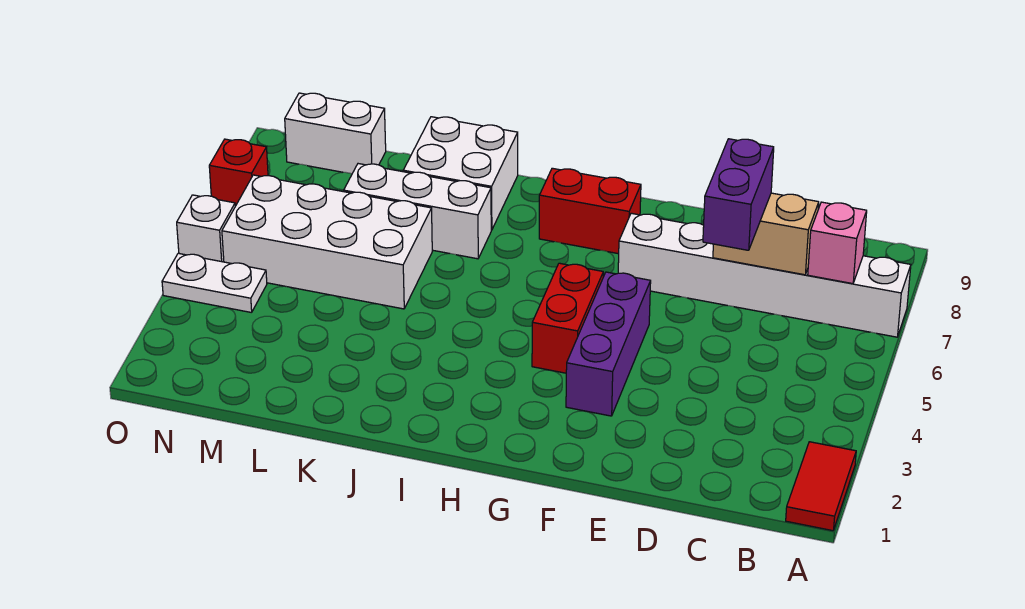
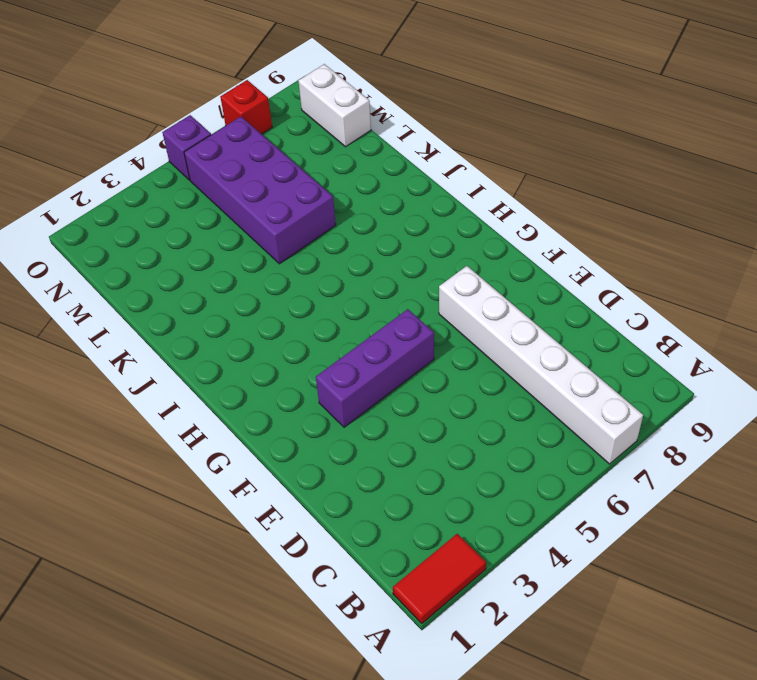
purple brick K5:N6 level 1 -> white brick K5:N6 level 1
purple brick O5 level 1 -> white brick O5 level 1
none -> red brick G4:G5 level 1
none -> red brick G8:H8 level 1
none -> white brick J7:L7 level 1

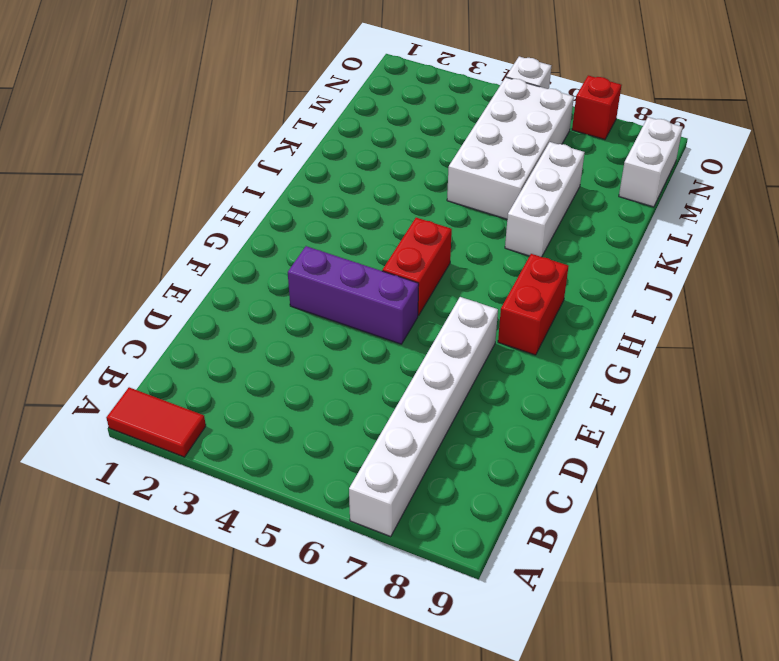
red brick G5:H5 level 1 -> red brick G4:G5 level 1
none -> white brick J8:K9 level 1
none -> white plate N4:O4 level 1
none -> pink brick B7 level 2

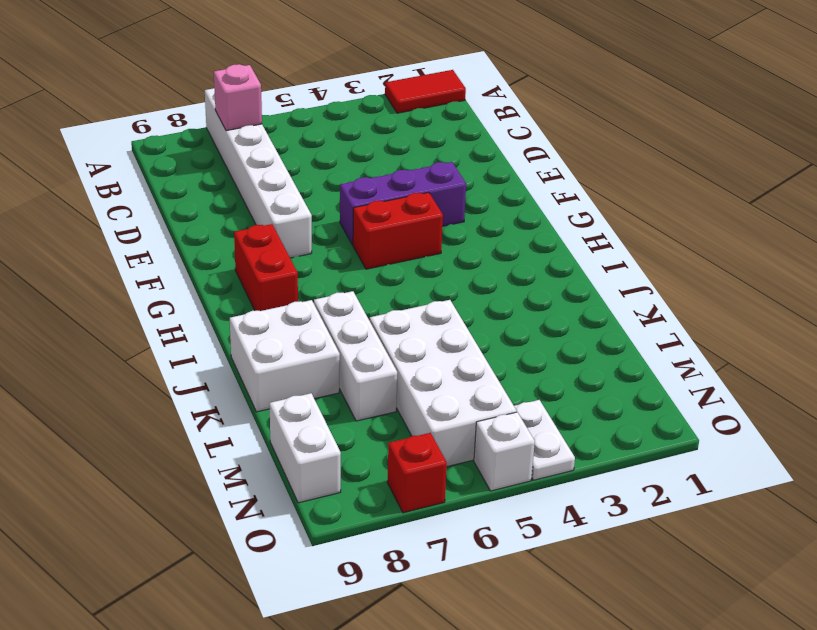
none -> tan brick C7:D7 level 2
none -> purple brick D6:D7 level 3

